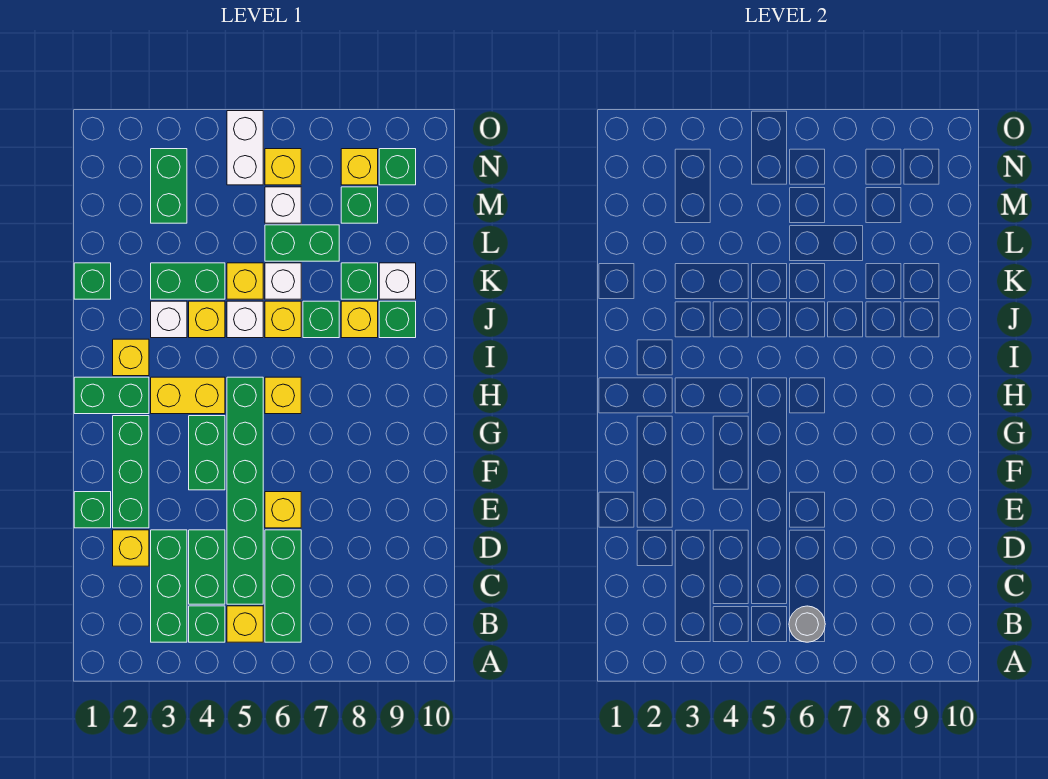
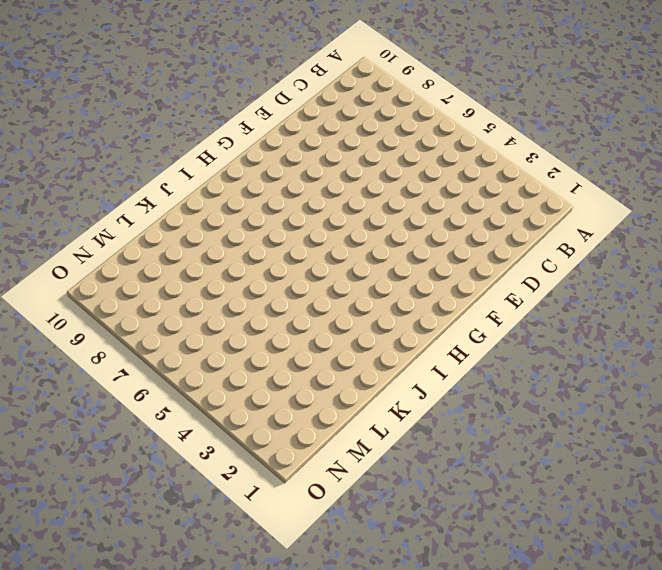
none -> green brick B3:D3 level 1
none -> green brick B4 level 1
none -> yellow brick B5 level 1
none -> green brick B6:D6 level 1

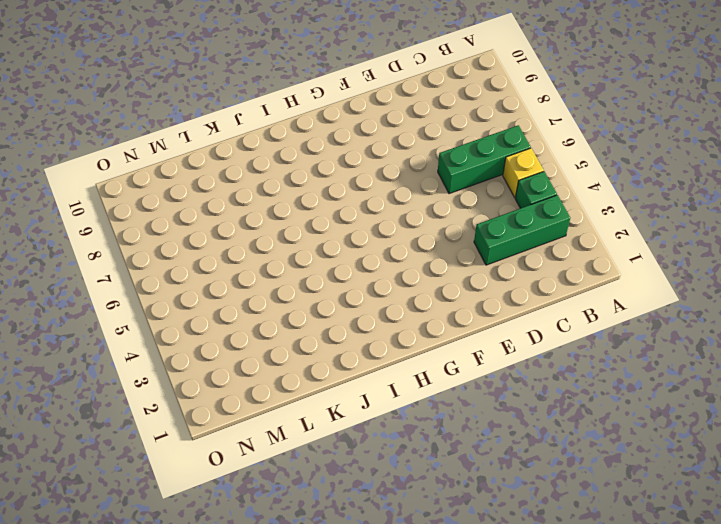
none -> green brick C4:D4 level 1
none -> green brick C5:H5 level 1
none -> yellow brick D2 level 1
none -> green brick E1 level 1

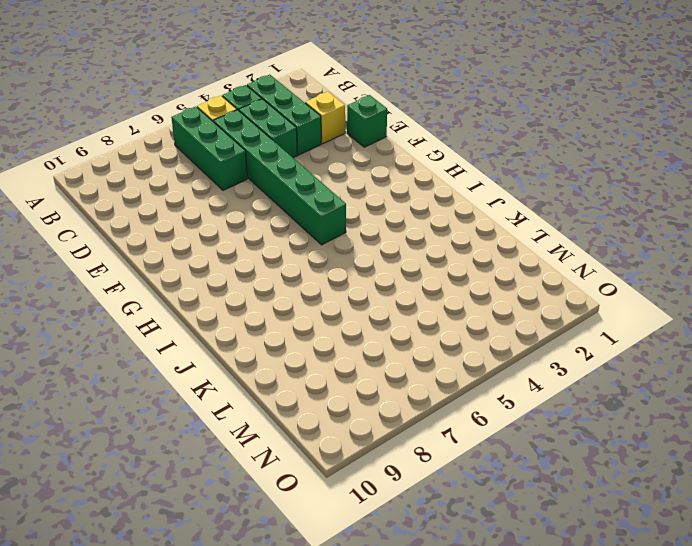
none -> green brick E2:G2 level 1
none -> yellow brick E6 level 1
none -> green brick F4:G4 level 1
none -> green brick H1:H2 level 1

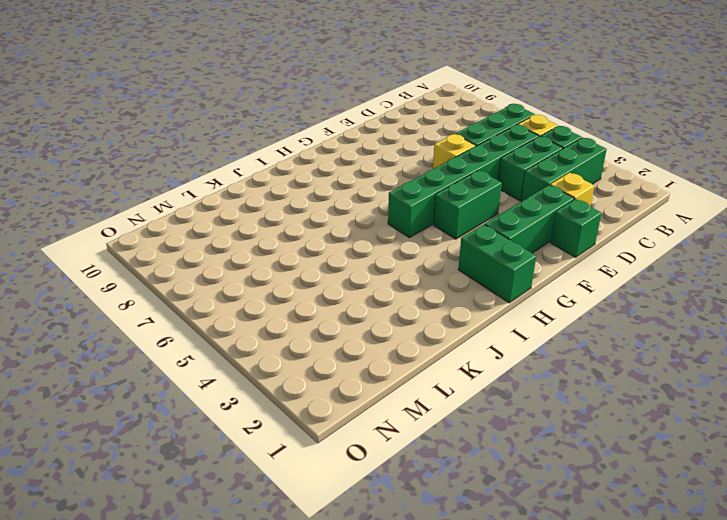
none -> yellow brick H3:H4 level 1
none -> yellow brick H6 level 1
none -> yellow brick I2 level 1
none -> white brick J3 level 1

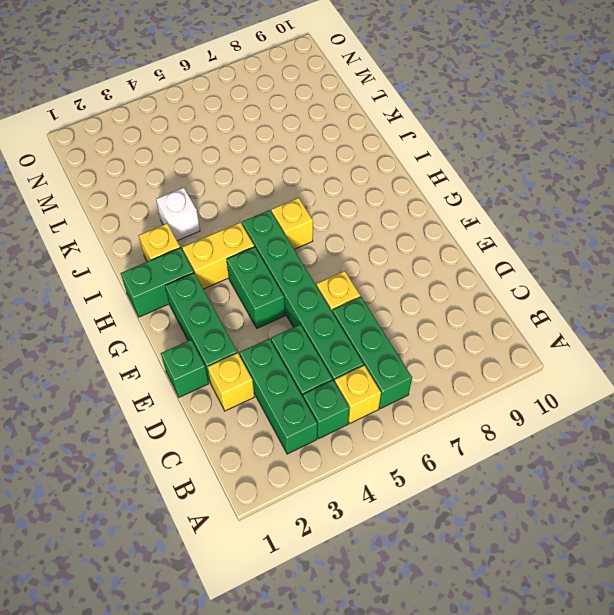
none -> yellow brick J4 level 1
none -> white brick J5 level 1
none -> yellow brick J6 level 1
none -> green brick J7 level 1

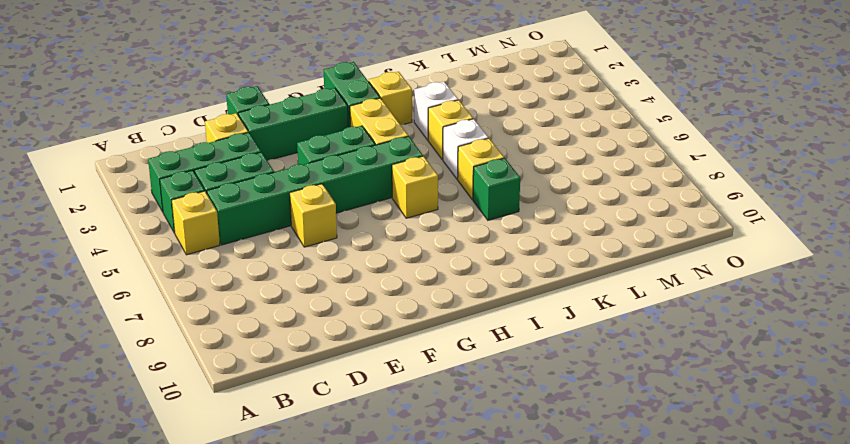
none -> green brick B6:D6 level 1
none -> yellow brick J8 level 1
none -> green brick J9 level 1
none -> green brick K1 level 1

